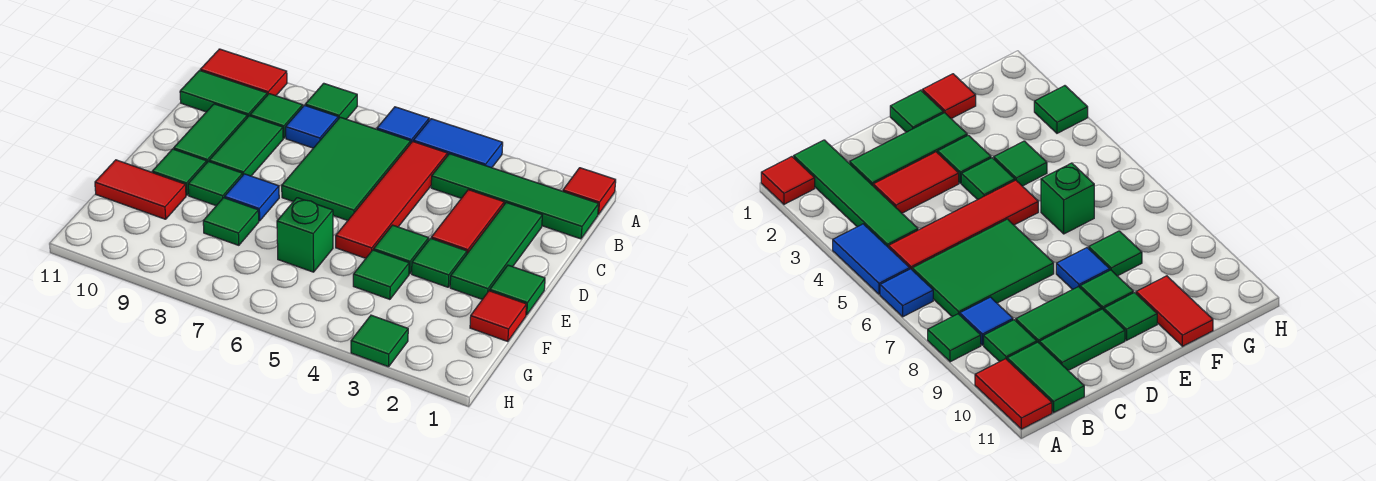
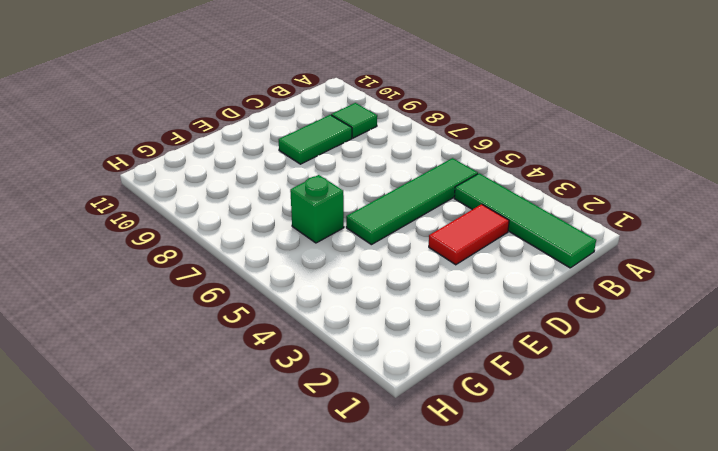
green tile B5:E5 level 1 -> red tile B5:E5 level 1
none -> red tile A1 level 1
none -> blue tile A4:A5 level 1
none -> blue tile A6 level 1

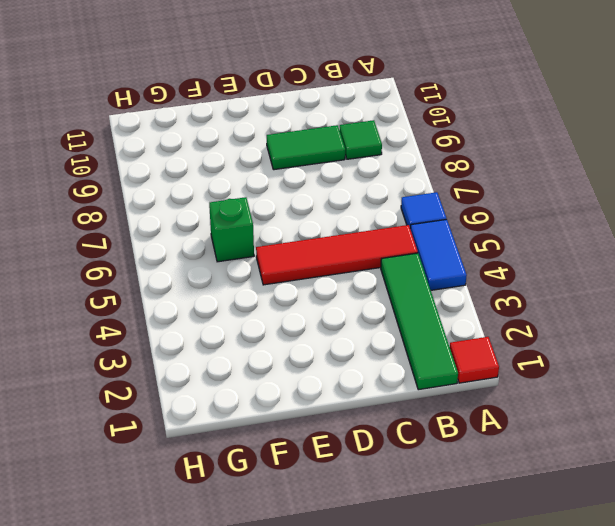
none -> green tile A8 level 1
none -> red tile A10:A11 level 1
none -> green tile B6:D7 level 1

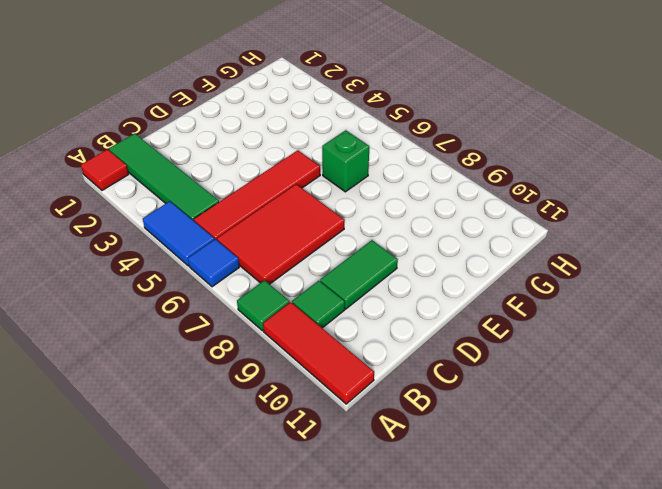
red tile A9:A11 level 1 -> red tile A10:A11 level 1
red tile B6:D7 level 1 -> green tile B6:D7 level 1
none -> blue tile B8 level 1
none -> green tile B10:B11 level 1
none -> green tile C2:E2 level 1

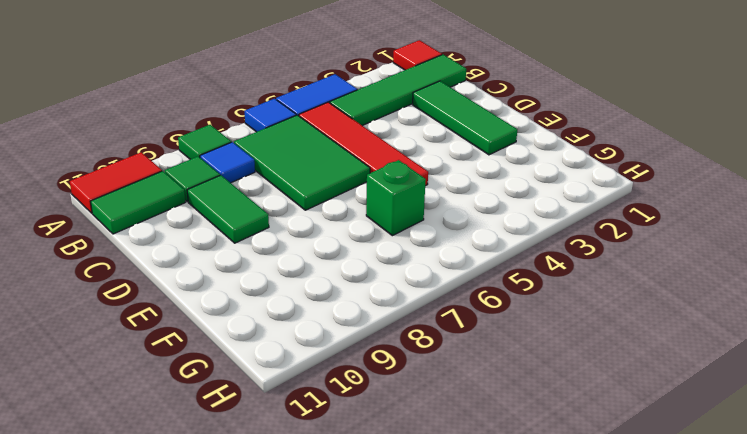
none -> red tile C3:D3 level 1
none -> green tile C10:D10 level 1
none -> green tile E1 level 1

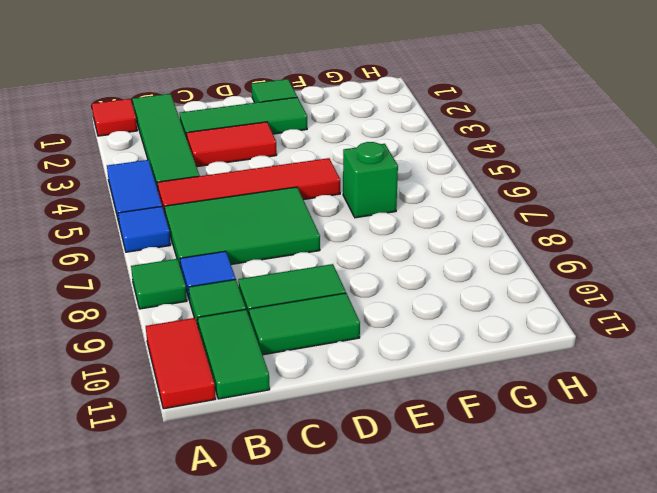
none -> green tile E3 level 1
none -> green tile E4 level 1
none -> blue tile E8 level 1

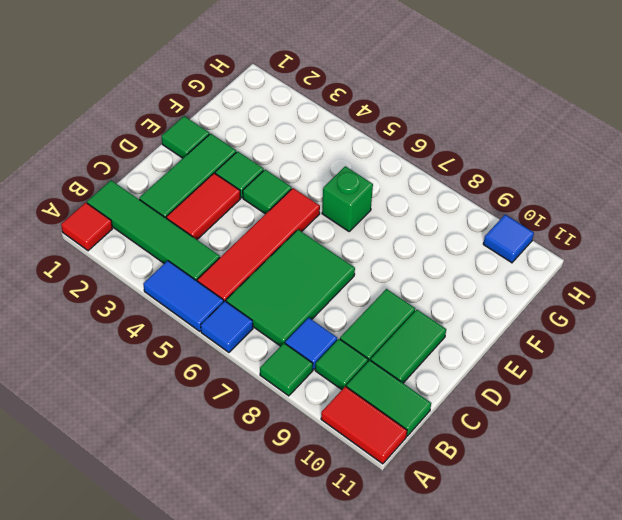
blue tile H10 level 1 -> blue tile E8 level 1
none -> green tile E9 level 1
none -> green tile E10 level 1
none -> red tile F1 level 1

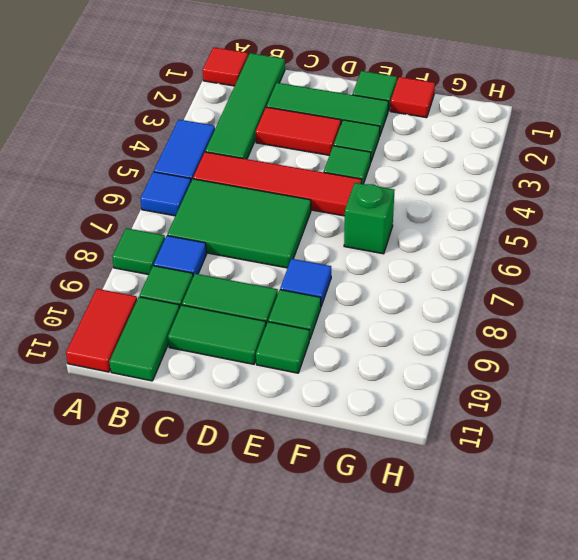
none -> green tile F4 level 1
none -> green tile F8 level 1
none -> red tile F10:F11 level 1

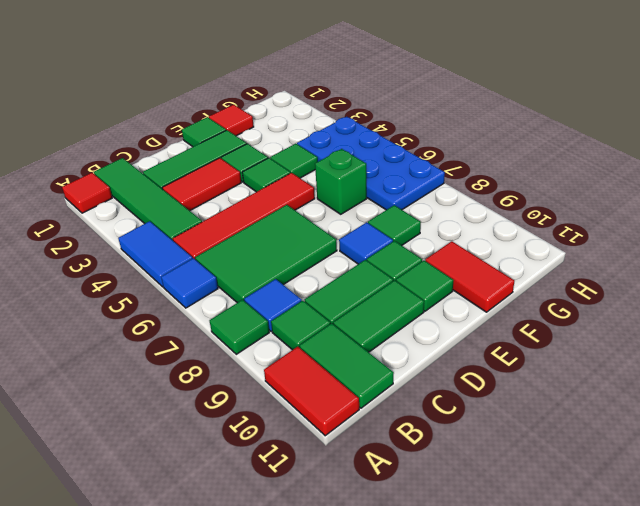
blue plate G4:H7 level 1 -> none
none -> green tile H3 level 1

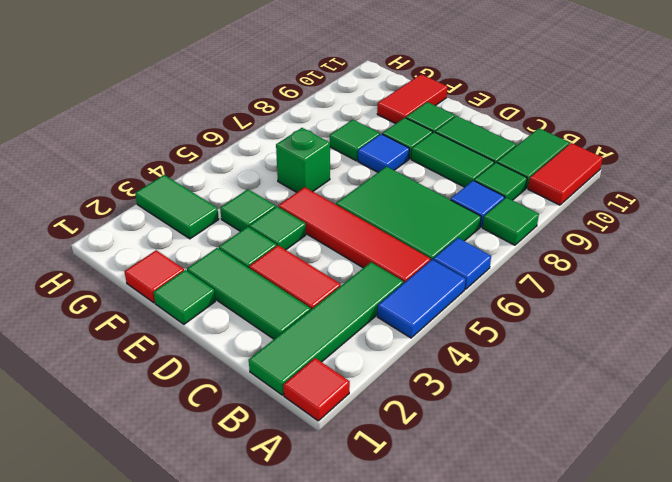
green tile G3:H3 level 1 -> green tile H3 level 1

